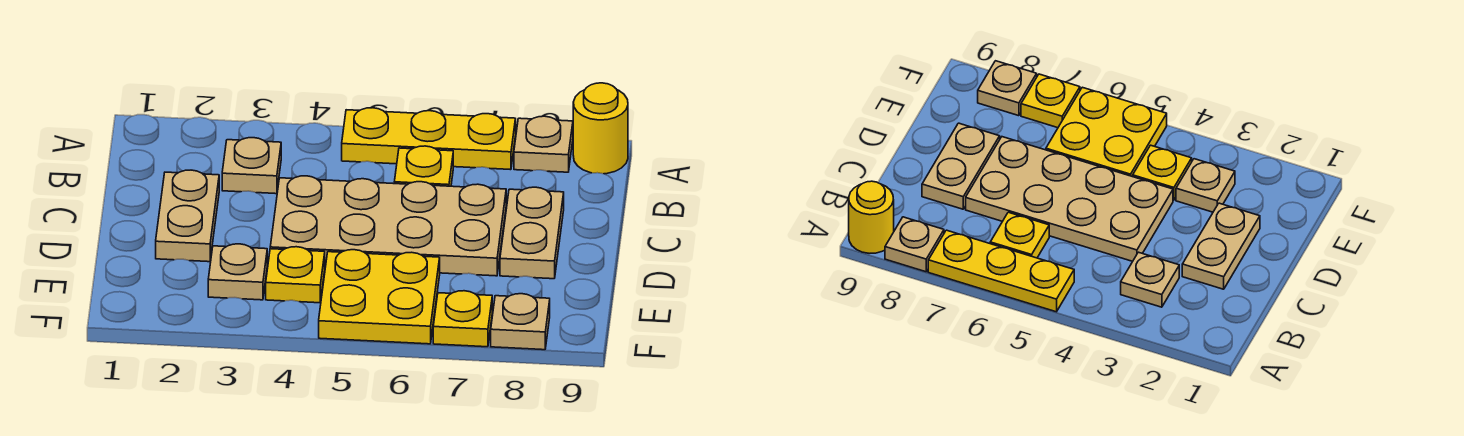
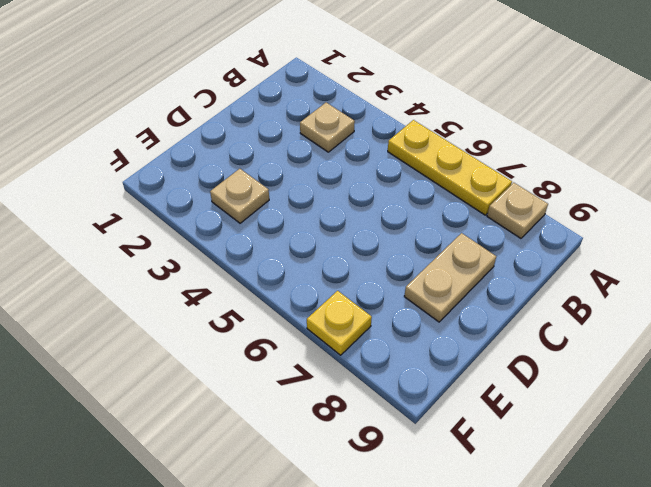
none -> yellow round brick A9 level 1
none -> yellow plate B6 level 1
none -> tan plate C2:D2 level 1

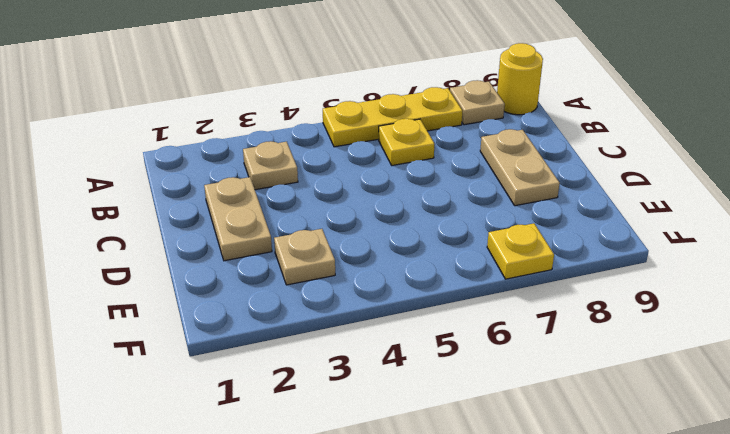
none -> tan plate C4:D7 level 1
none -> yellow plate E4 level 1
none -> yellow plate E5:F6 level 1

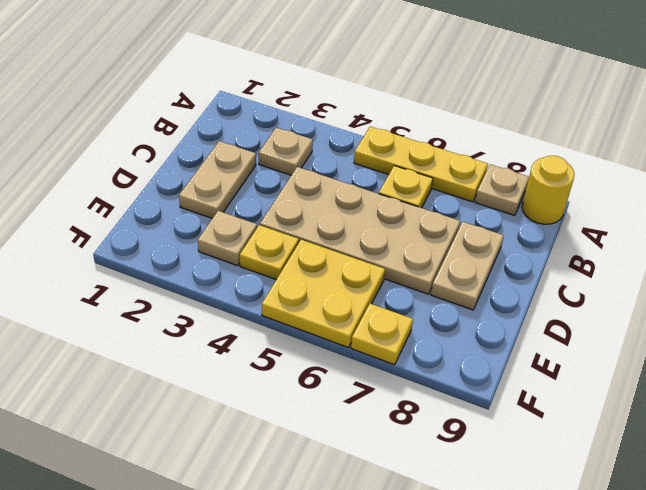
none -> tan plate F8 level 1

